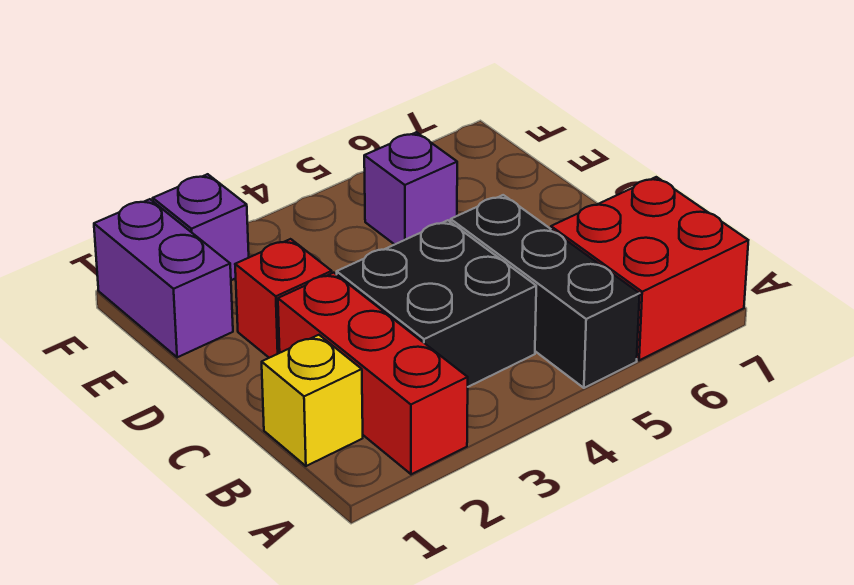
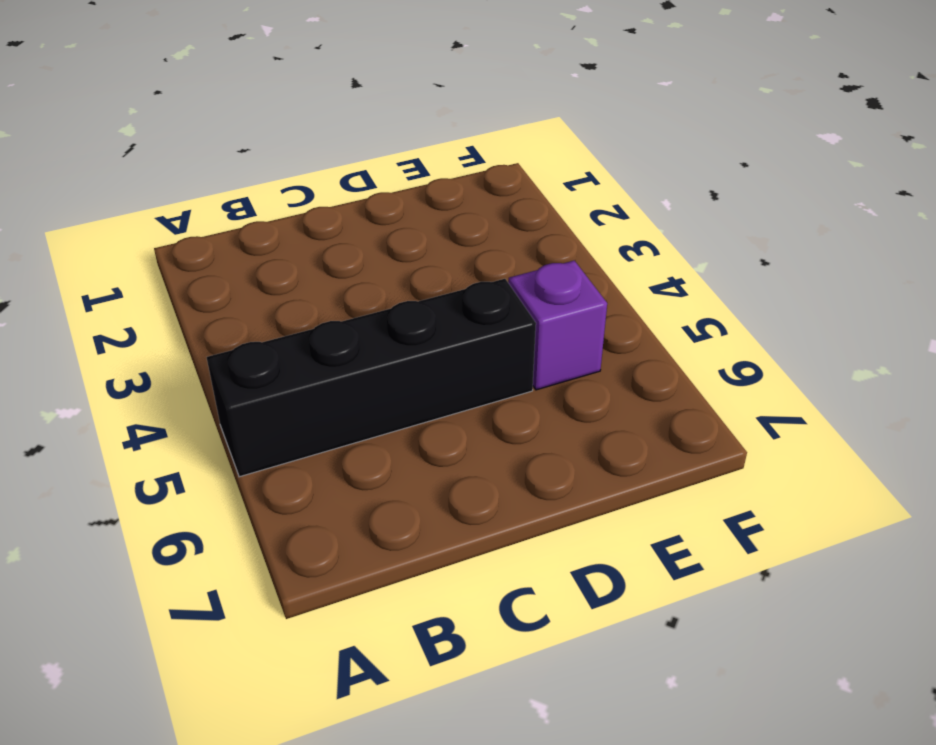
black brick A5:D5 level 1 -> black brick A5:C5 level 1
none -> red brick A2:C2 level 1
none -> red brick A6:B7 level 1

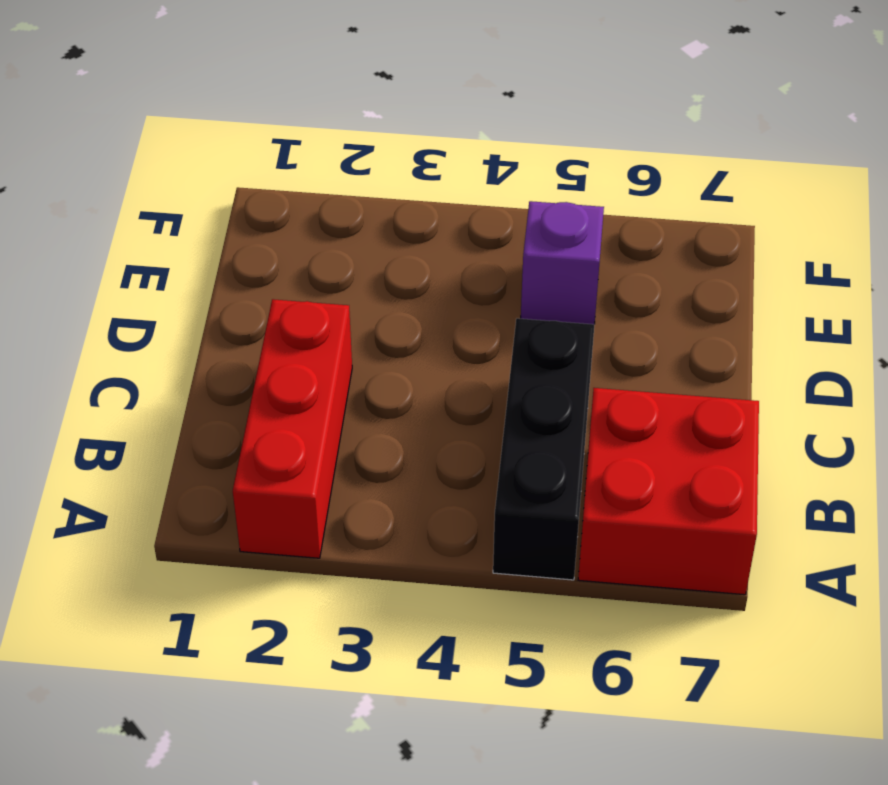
none -> yellow brick B1 level 1
none -> black brick B3:C4 level 1

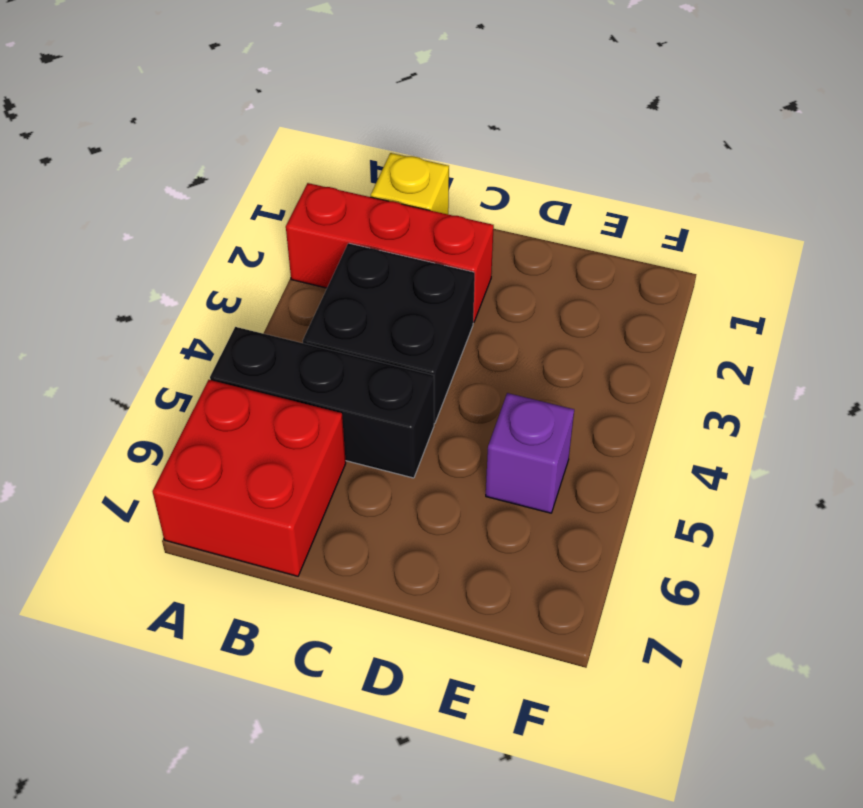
none -> red brick D2 level 1
none -> purple brick E1:F1 level 1

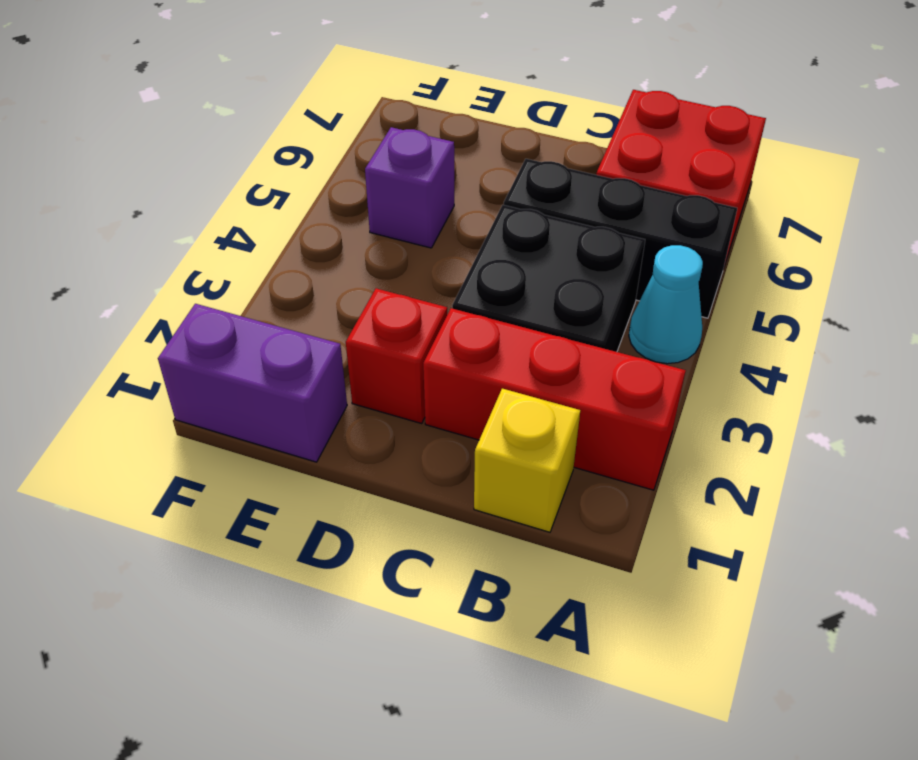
cyan cone A4 level 1 -> none
none -> purple brick F2 level 1

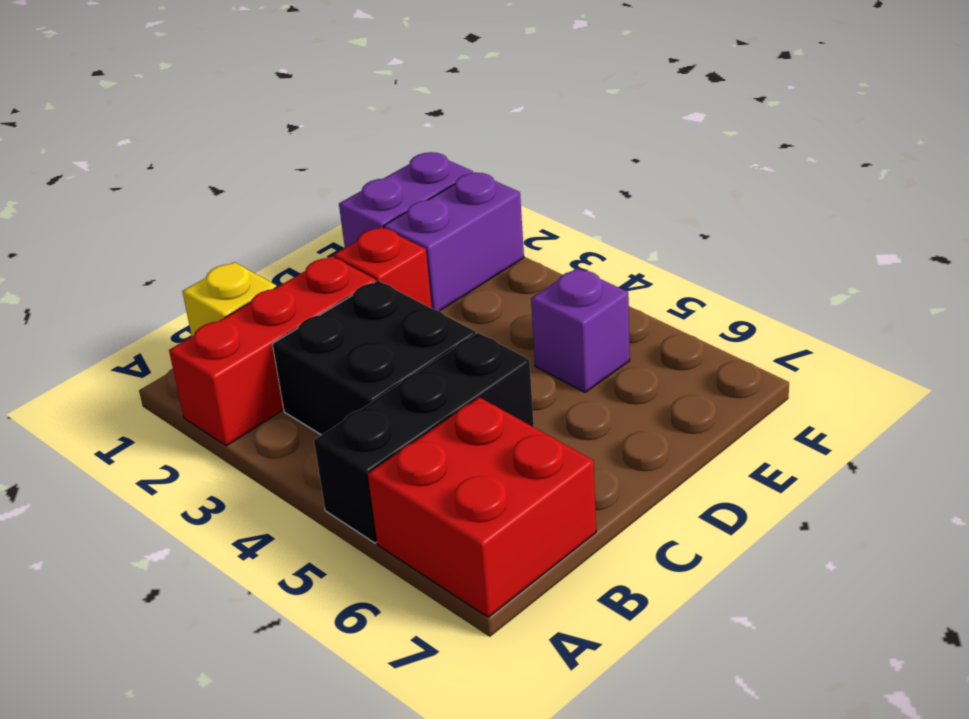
purple brick E2:F2 level 1 -> purple brick F2 level 1

